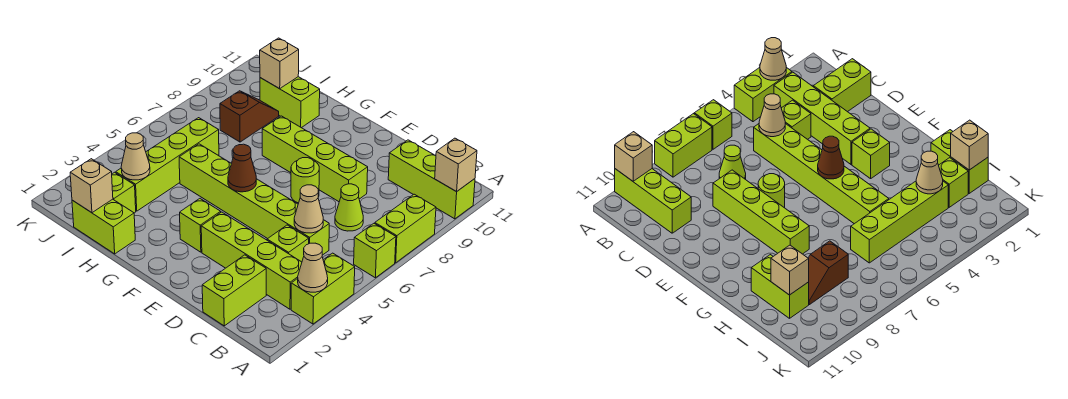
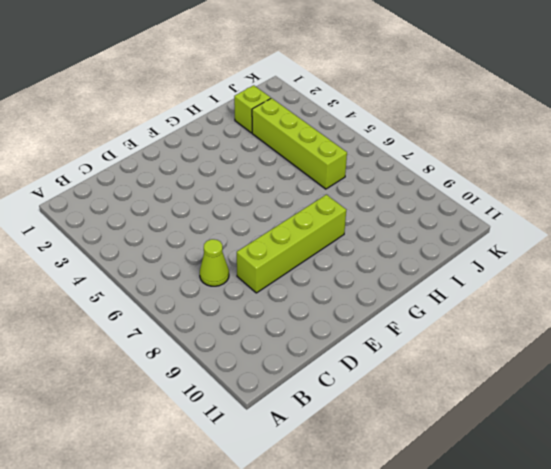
none -> lime brick A3:A4 level 1
none -> lime brick A6 level 1
none -> lime brick A7:A8 level 1

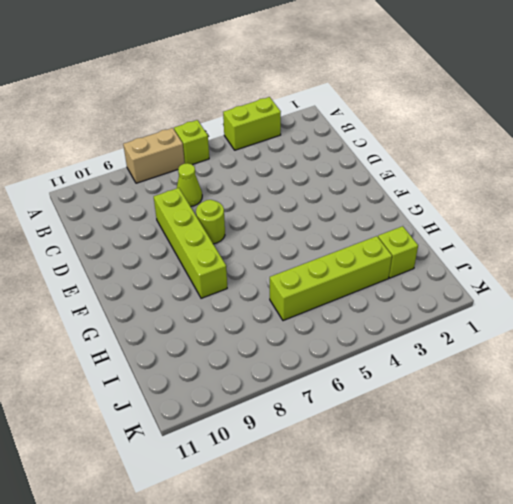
tan brick A7:A8 level 1 -> lime brick A7:A8 level 1
none -> lime brick A10:C10 level 1
none -> lime brick B3:E3 level 1
none -> lime brick C1:C2 level 1

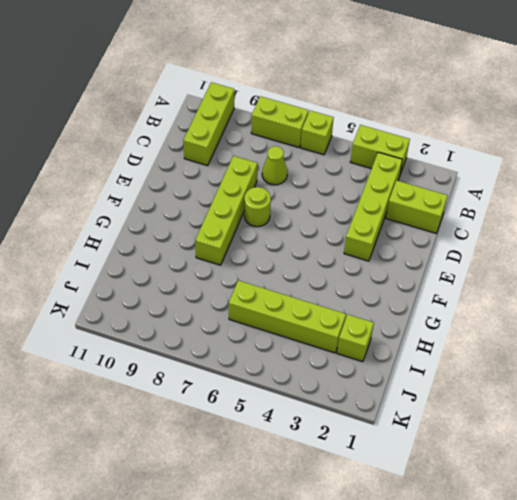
none -> lime brick C4 level 1
none -> lime brick C5:H5 level 1
none -> lime brick F3 level 1

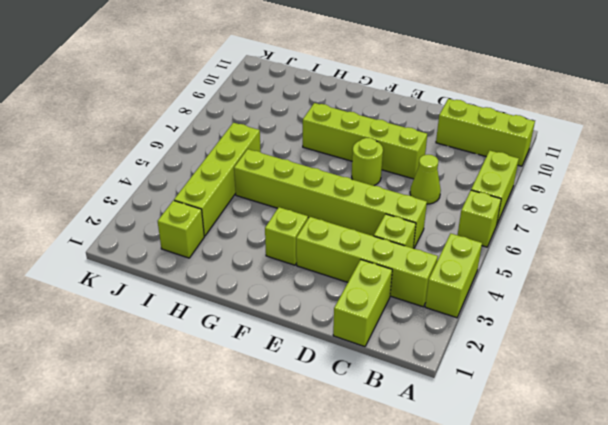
none -> lime brick H1:I1 level 1
none -> lime brick H10:I10 level 1
none -> brown slope I8:I9 level 1 top 8

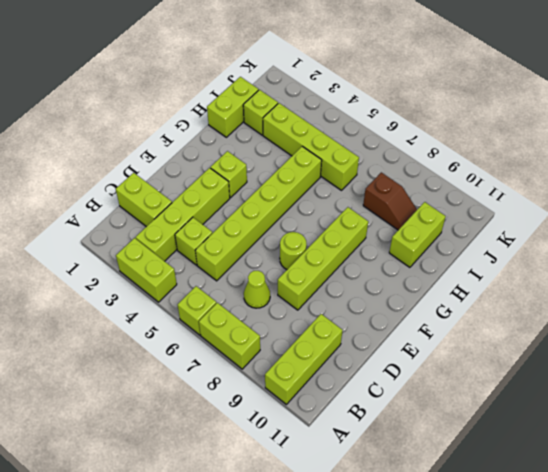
none -> tan cone A3 level 2
none -> tan brick A10 level 2
none -> tan cone C5 level 2

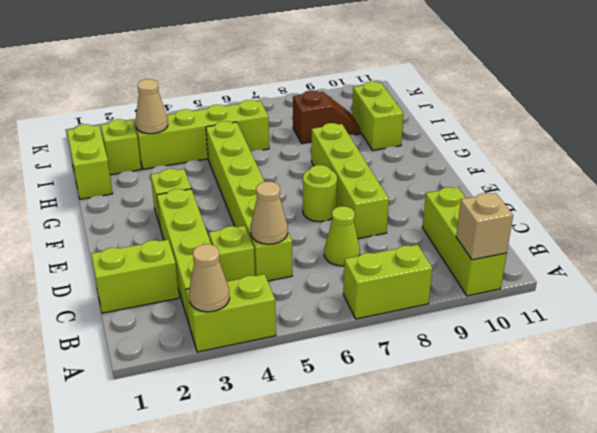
none -> lime brick A6 level 1
none -> brown cone F5 level 2
none -> tan brick I1 level 2

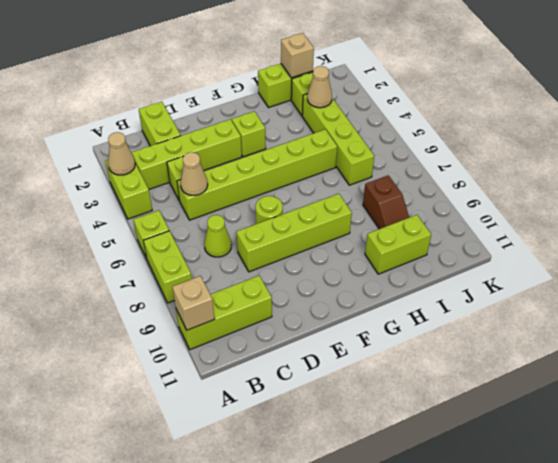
none -> brown cone F5 level 2
none -> tan brick I10 level 2

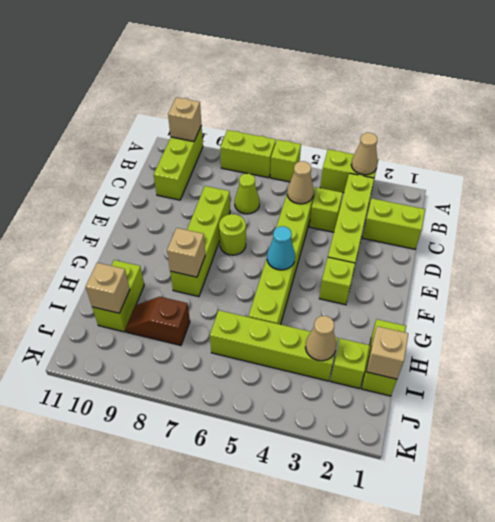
cyan cone F5 level 2 -> brown cone F5 level 2
tan brick G8 level 2 -> none

